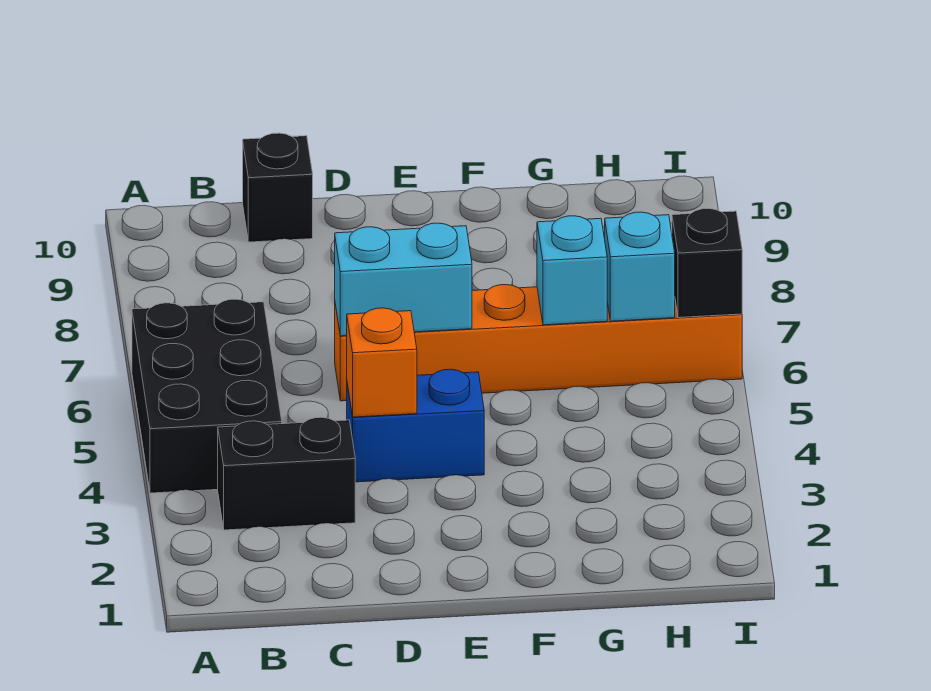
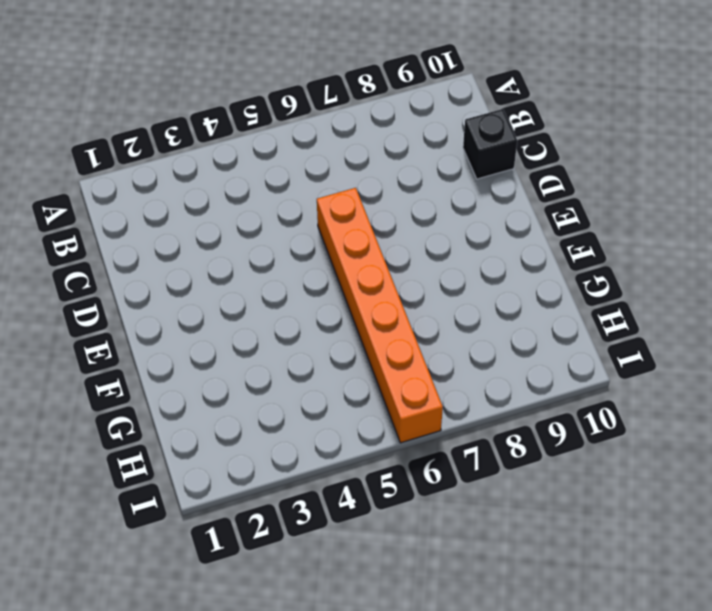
none -> black brick A4:B6 level 1
none -> black brick B3:C3 level 1

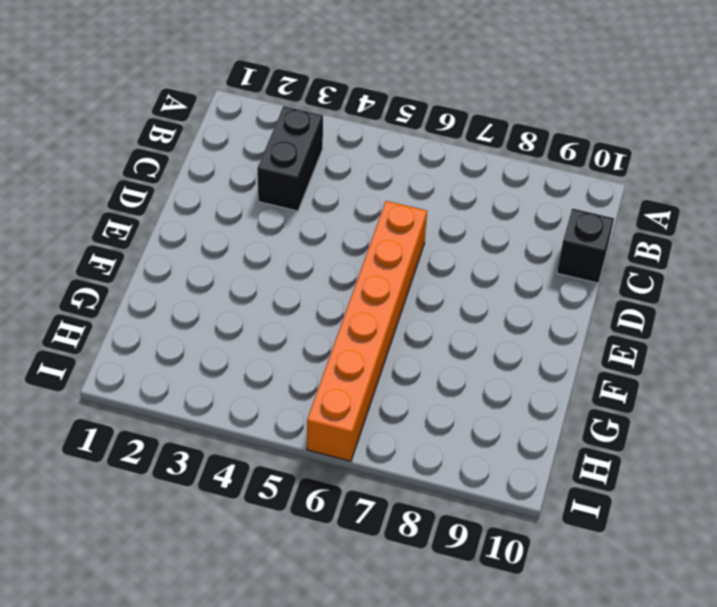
none -> black brick A4:B6 level 1
none -> blue brick D4:E4 level 1

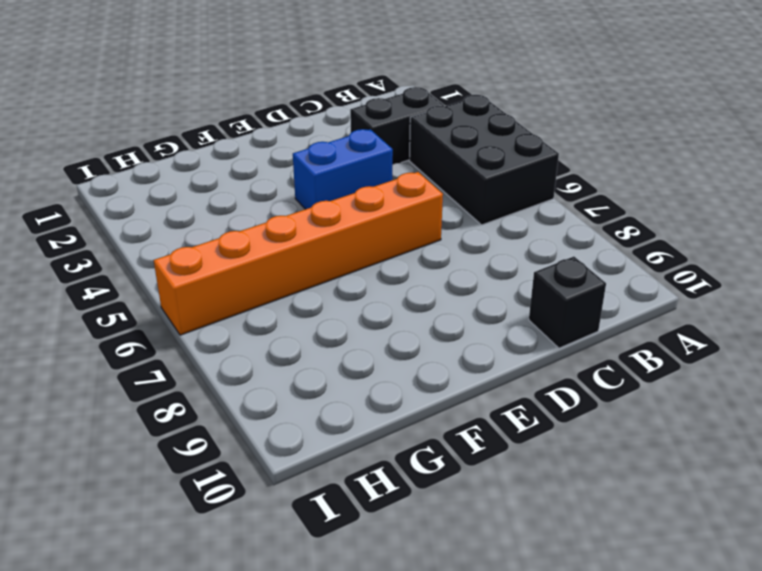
none -> orange brick D4 level 2
none -> cyan brick D6:E6 level 2

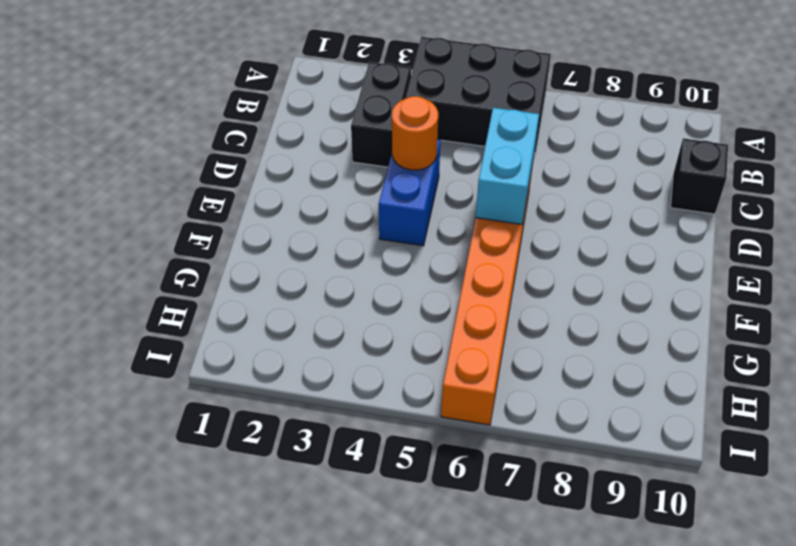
orange round brick D4 level 2 -> orange brick D4 level 2
none -> cyan brick G6 level 2
none -> cyan brick H6 level 2

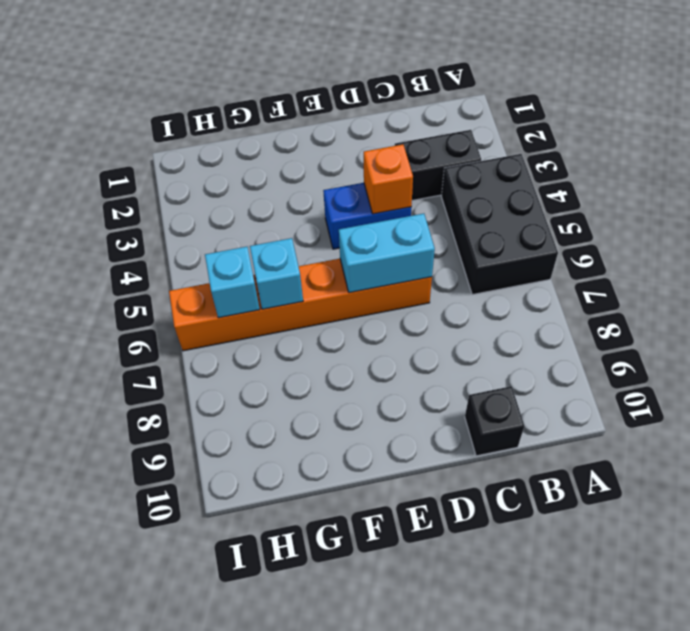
none -> black brick I6 level 2

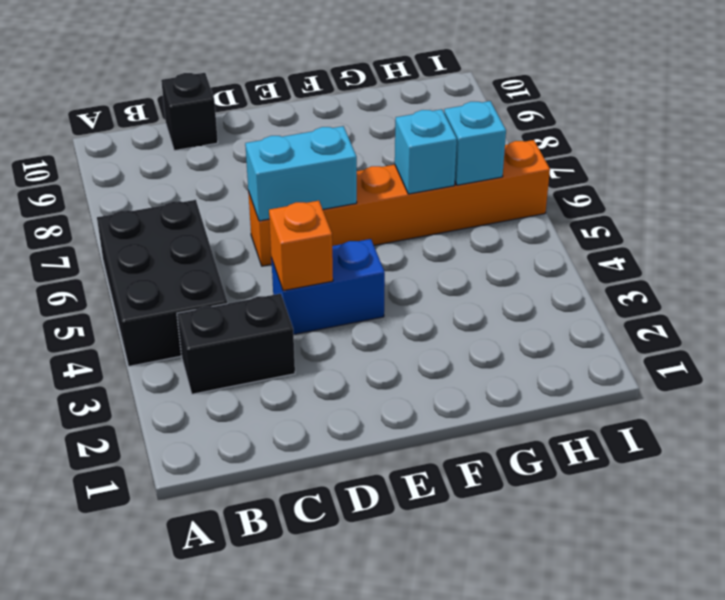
none -> black brick I6 level 2

